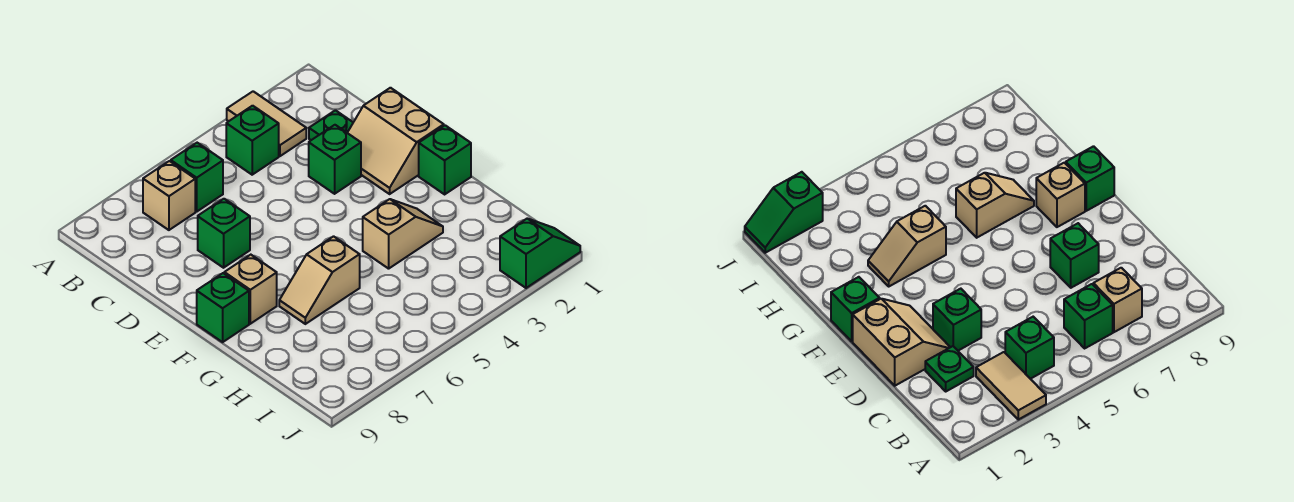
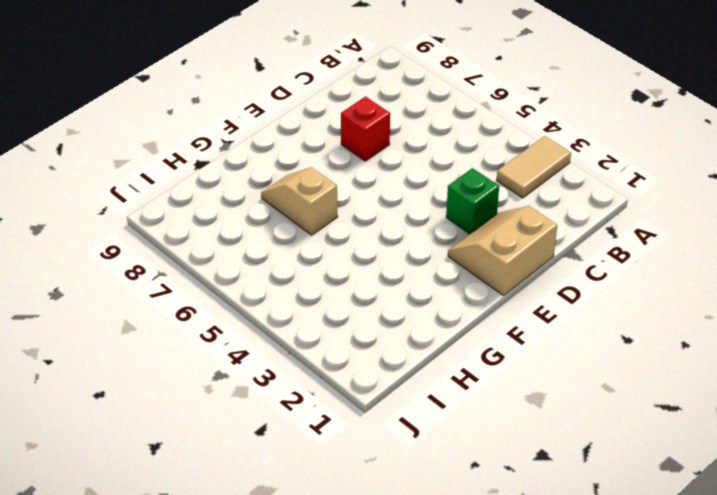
red brick D7 level 1 -> green brick D7 level 1
none -> green brick B4 level 1
none -> green brick B6 level 1
none -> tan brick B7 level 1

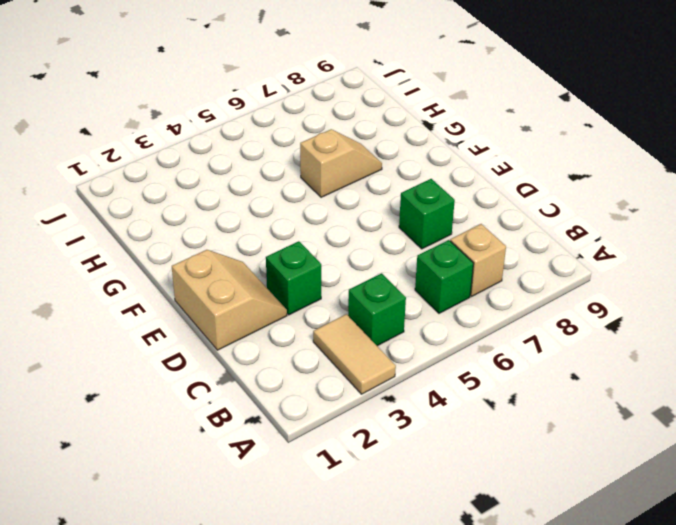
none -> green plate C2 level 1
none -> green brick F1 level 1
none -> tan brick F8 level 1

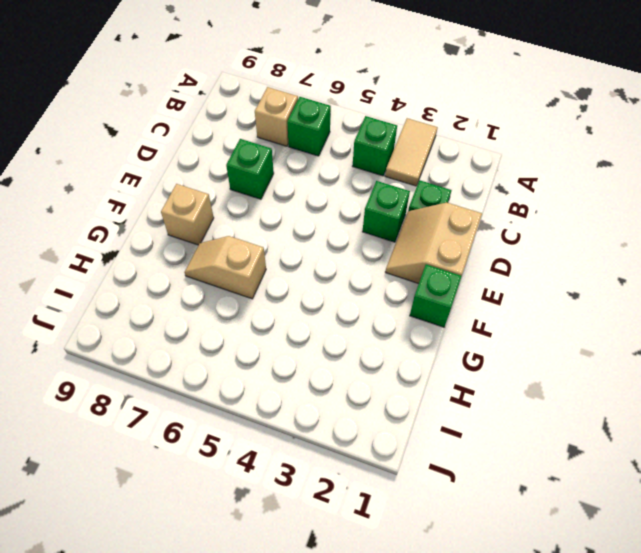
none -> green brick F9 level 1
none -> tan slope G3:G4 level 1 top 4
none -> green slope J1:J2 level 1 top 2

